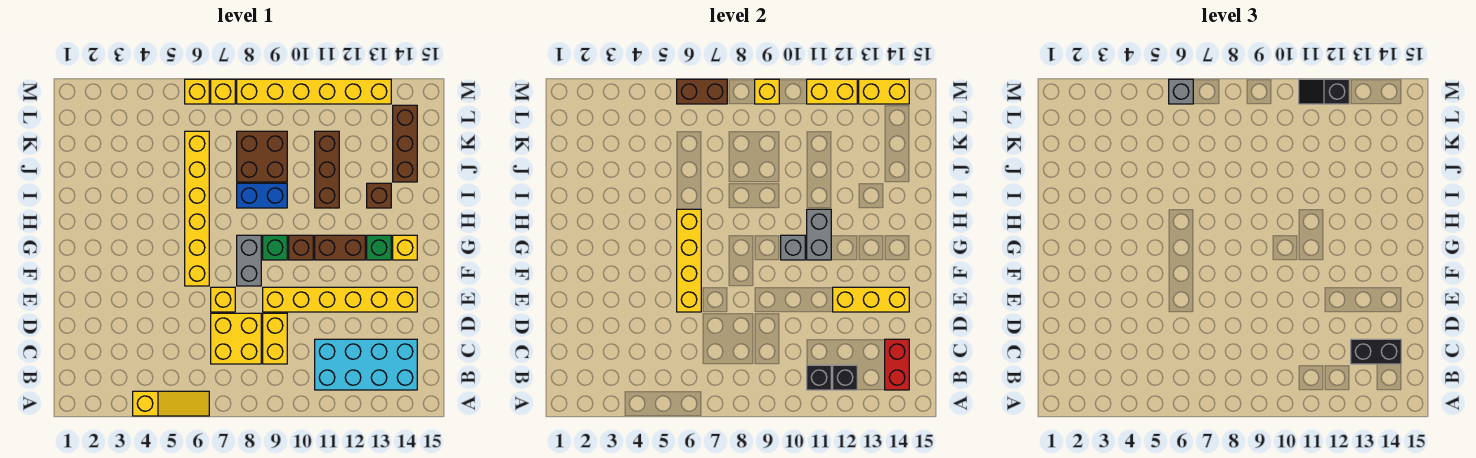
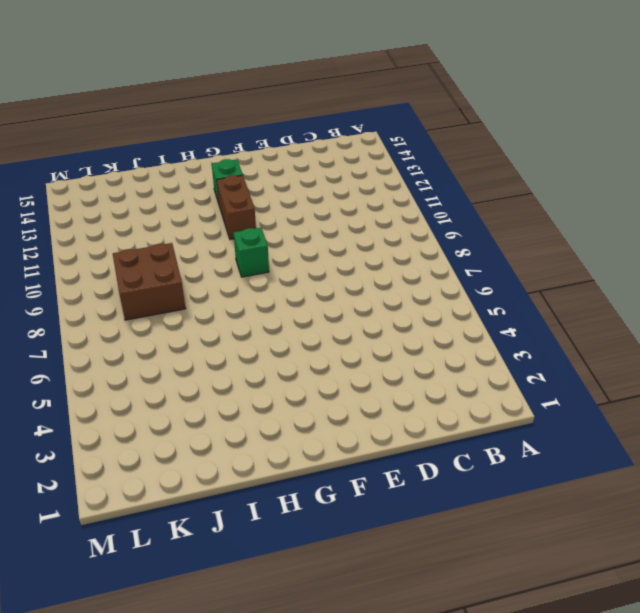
none -> yellow slope A4:A6 level 1 top 4
none -> cyan brick B11:C14 level 1
none -> yellow brick C7:D8 level 1
none -> yellow brick C9:D9 level 1

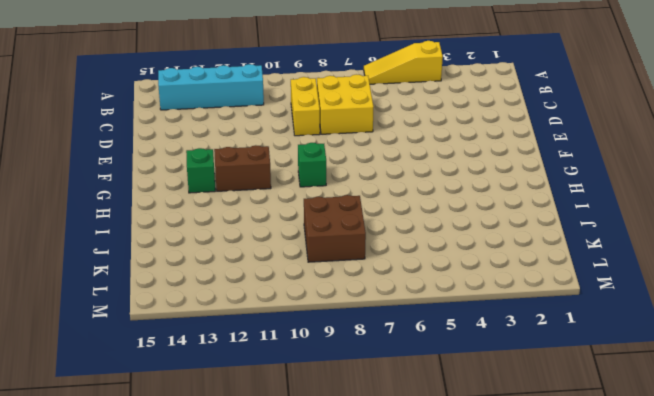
cyan brick B11:B14 level 1 -> cyan brick B11:C14 level 1
none -> yellow brick E7 level 1
none -> yellow brick E9:E14 level 1
none -> yellow brick F6:K6 level 1
none -> grey brick F8:G8 level 1

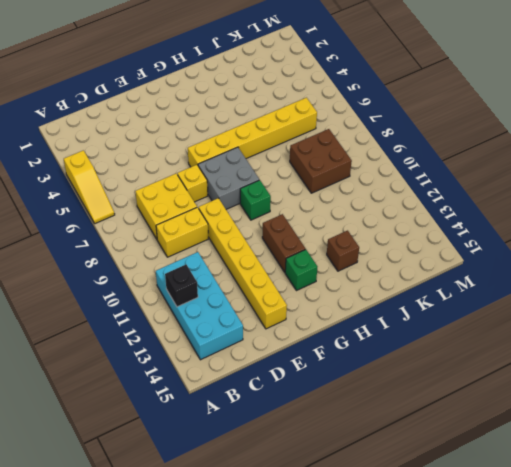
grey brick F7:G8 level 1 -> grey brick F8:G8 level 1
none -> brown brick G10 level 1
none -> yellow brick G14 level 1
none -> blue brick I8:I9 level 1
none -> brown brick I11:K11 level 1

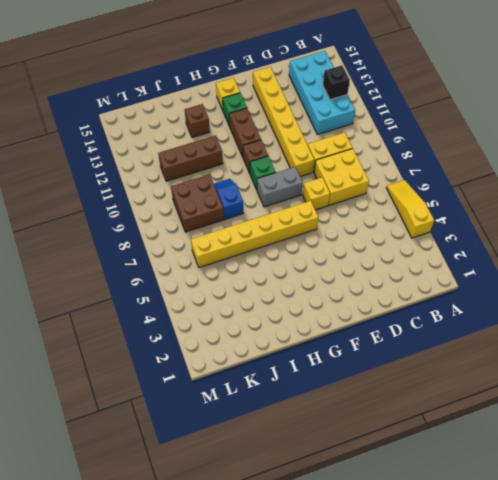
blue slope I8:I9 level 1 top 8 -> blue brick I8:I9 level 1
none -> brown brick J14:L14 level 1
none -> yellow brick M6 level 1
none -> yellow brick M7 level 1
none -> yellow brick M8:M13 level 1

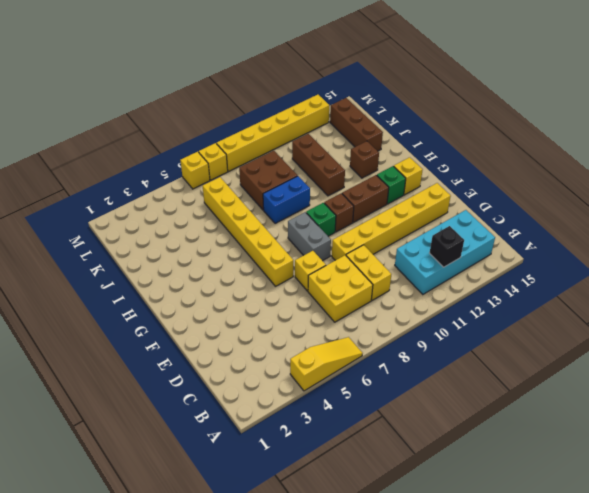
none -> black brick B11 level 2
none -> red brick B14:C14 level 2
none -> yellow brick E6:H6 level 2
none -> yellow brick E12:E14 level 2

